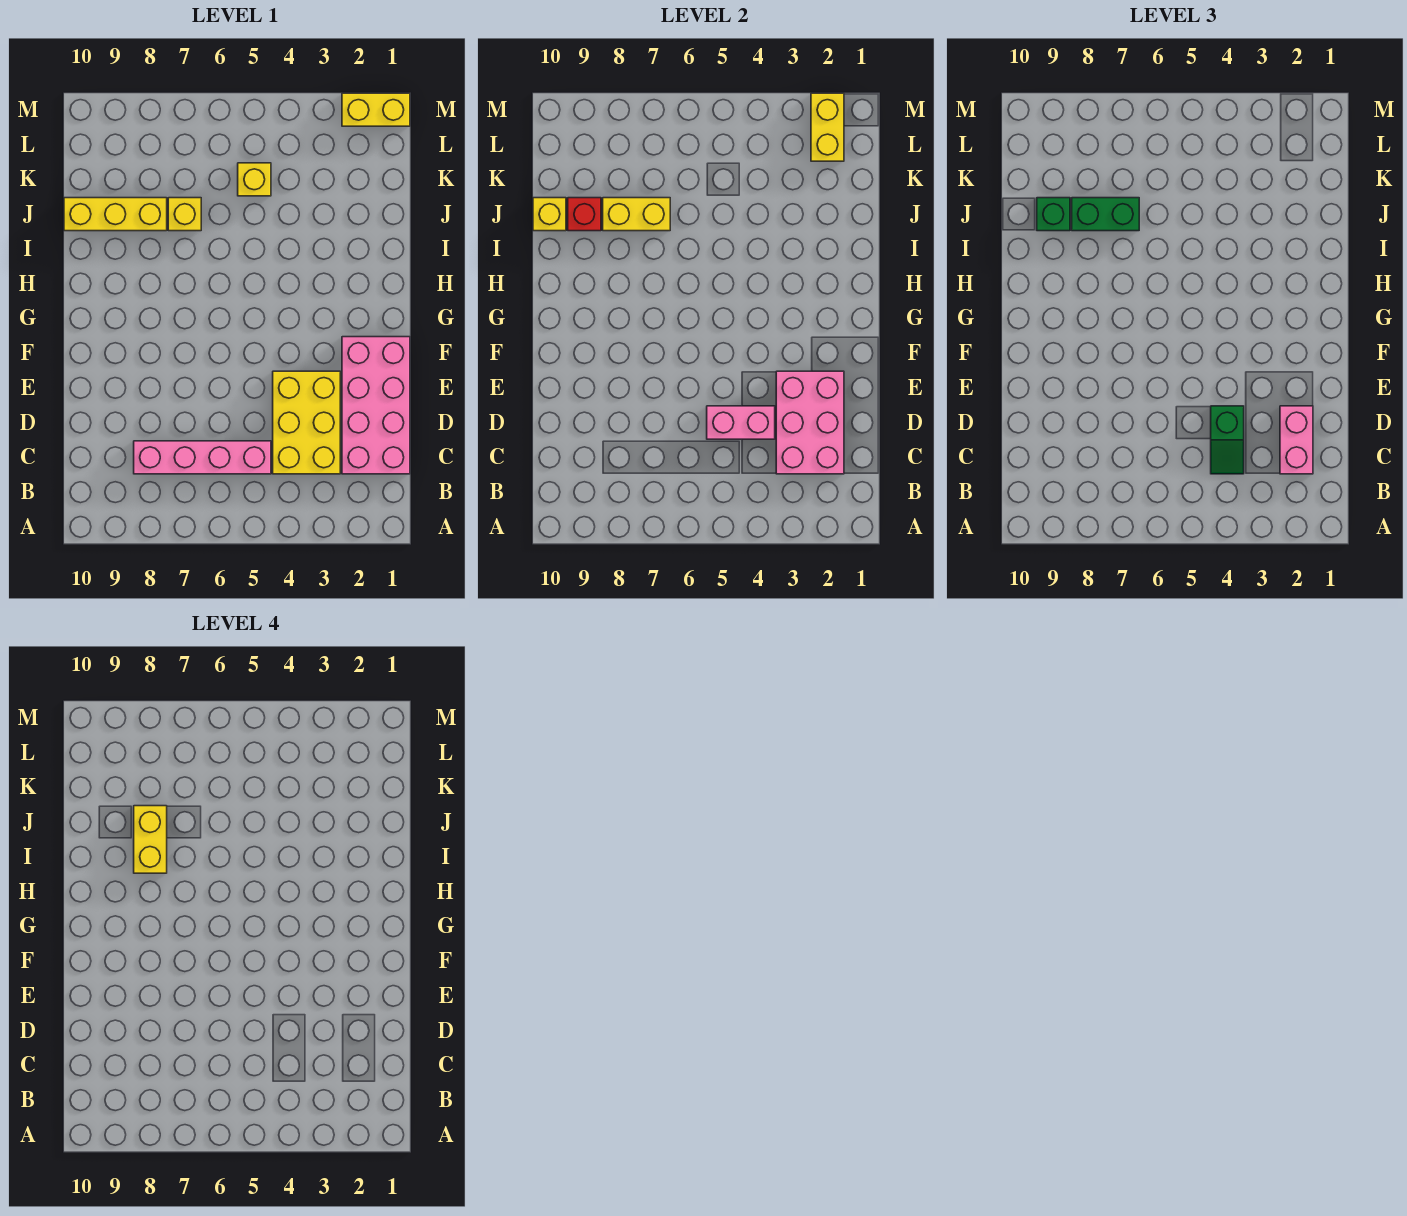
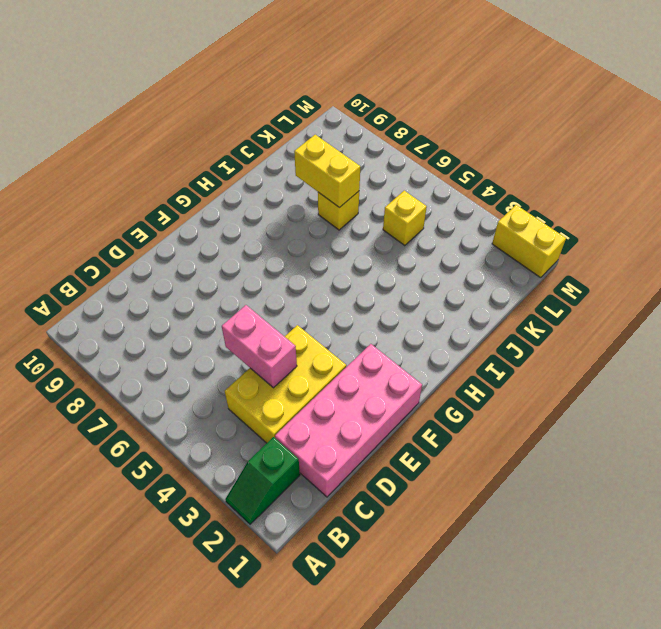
green slope A2:B2 level 1 top B -> green slope C4:D4 level 3 top D
none -> pink brick C5:C8 level 1
none -> yellow brick J8:J10 level 1
none -> pink brick C2:E3 level 2

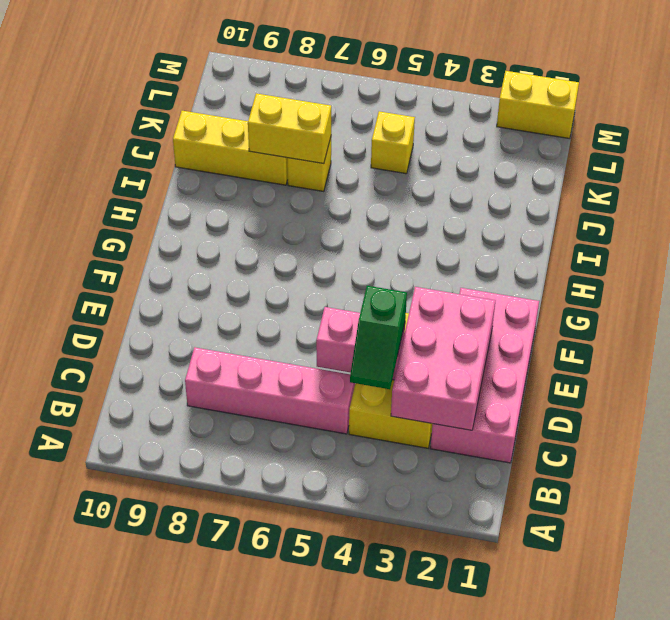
none -> red brick J9 level 2
none -> yellow brick J10 level 2
none -> yellow brick L2:M2 level 2

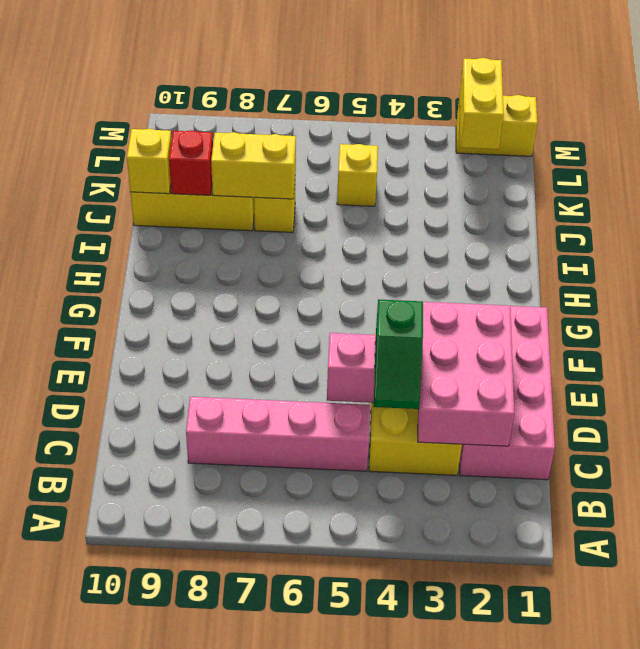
none -> pink brick C2:D2 level 3
none -> green brick J7:J8 level 3
none -> green brick J9 level 3

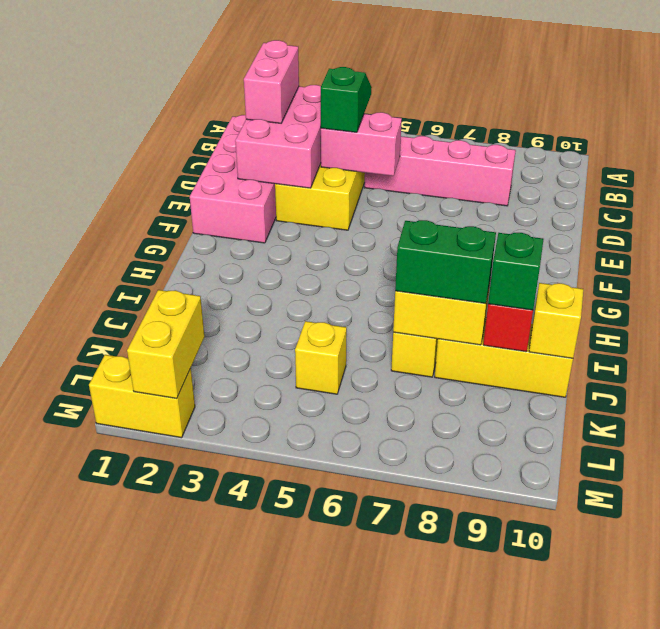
none -> yellow brick I8:J8 level 4

